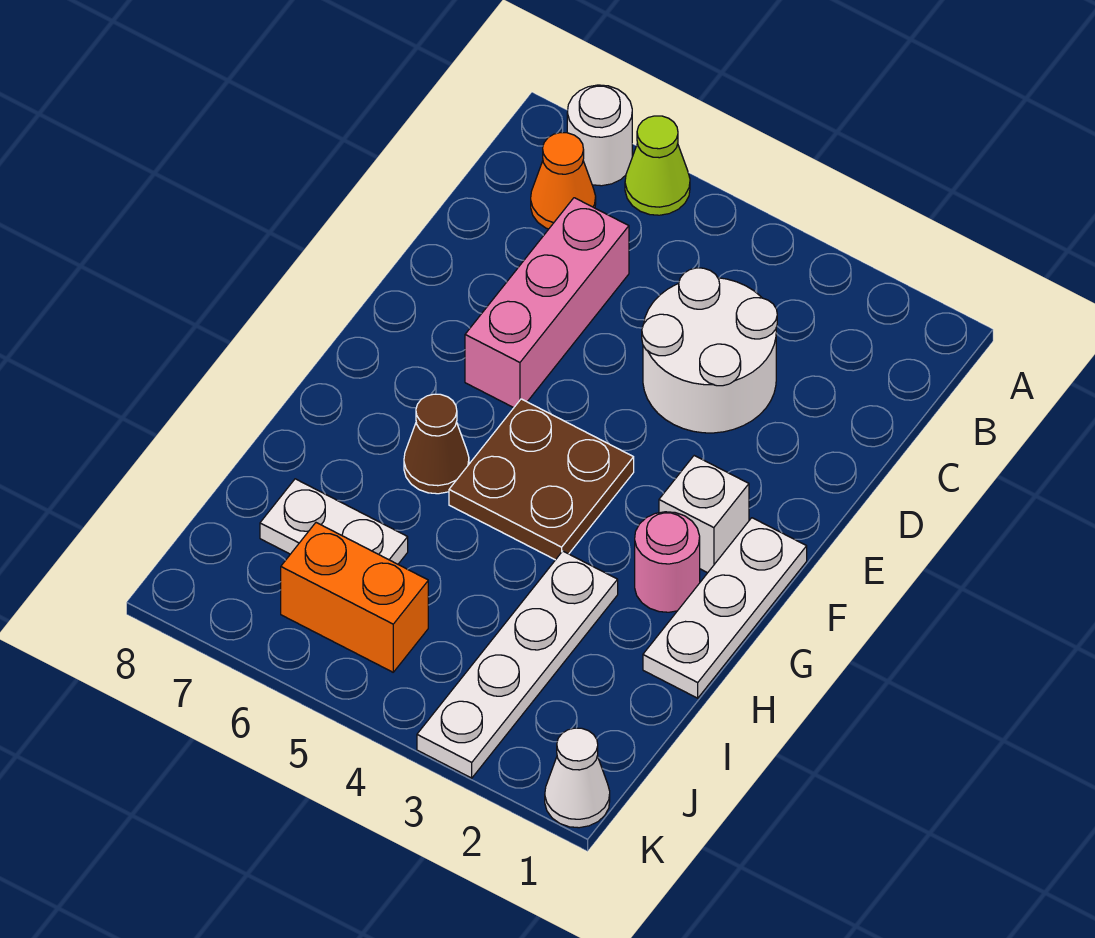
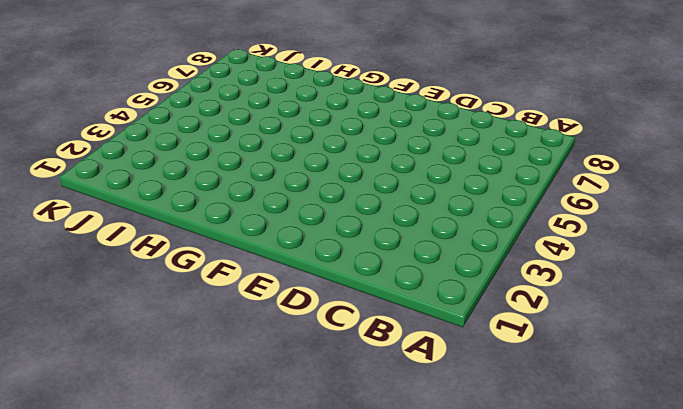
none -> lime cone A6 level 1
none -> white round brick A7 level 1
none -> orange cone B7 level 1

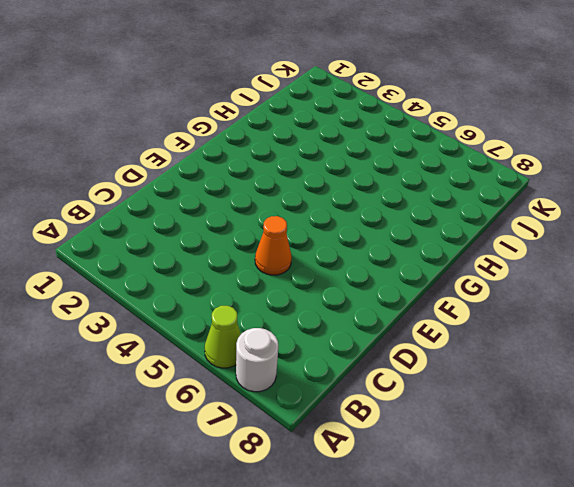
orange cone D5 level 1 -> orange cone B7 level 1
none -> white round brick C3:D4 level 1
none -> pink brick C6:E6 level 1
none -> white plate F1:H1 level 1

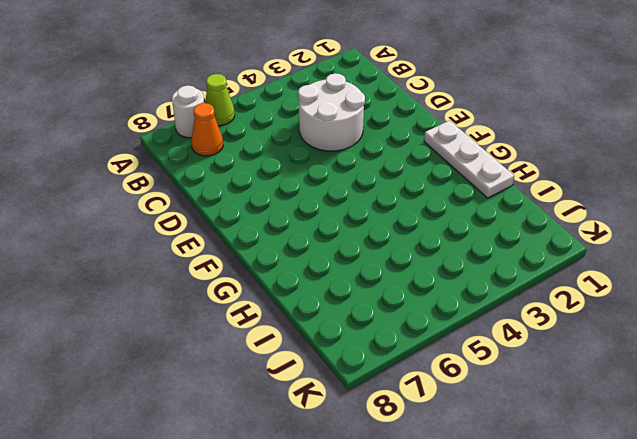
none -> pink brick C6:E6 level 1
none -> white brick F2 level 1
none -> brown plate F4:G5 level 1

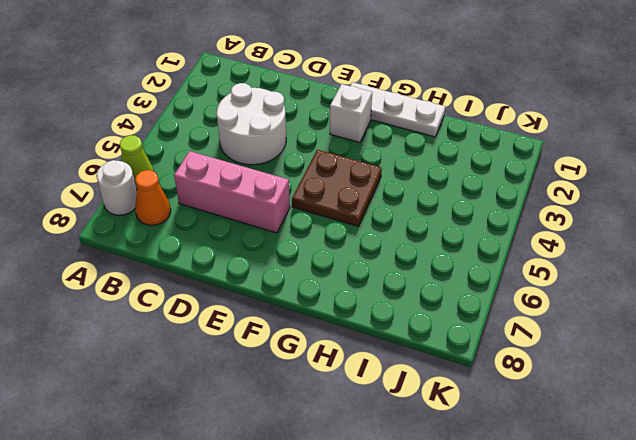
none -> pink round brick G2 level 1
none -> brown cone G6 level 1
none -> white plate H3:K3 level 1

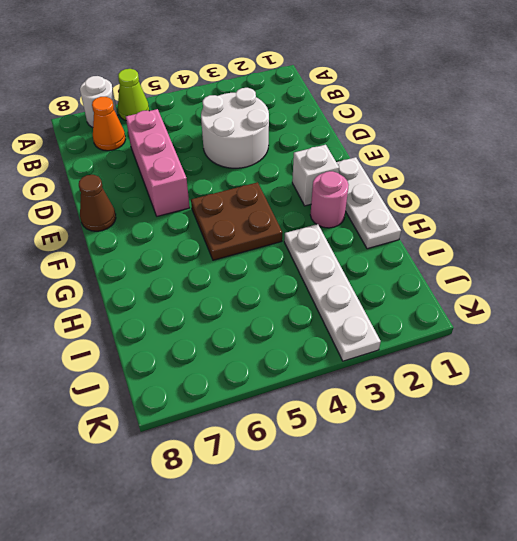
brown cone E8 level 1 -> brown cone G6 level 1
none -> white plate I6:I7 level 1
none -> orange brick J5:J6 level 1
none -> white cone K1 level 1

